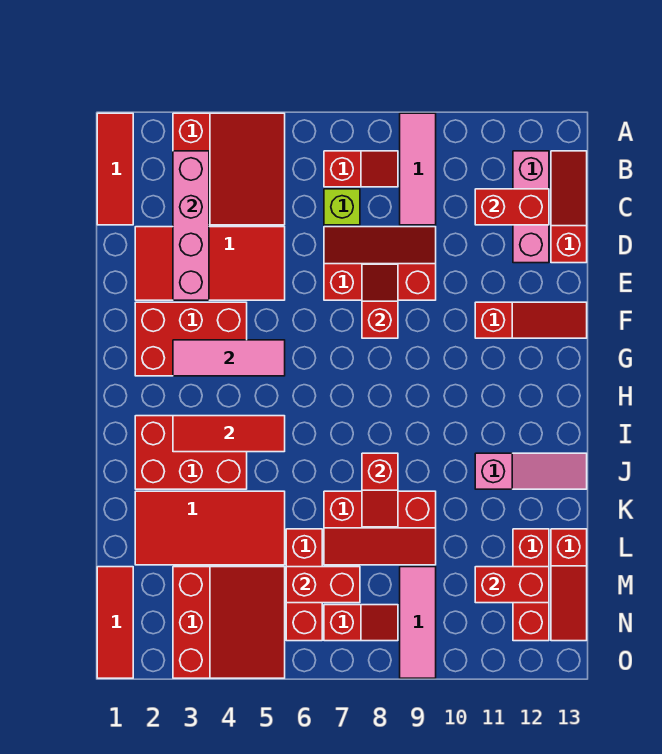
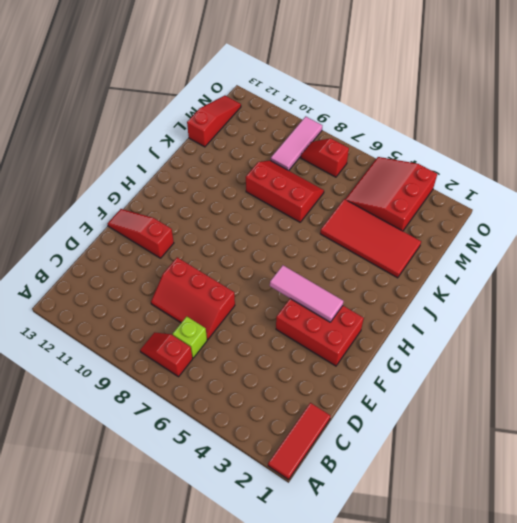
none -> red slope A3:C5 level 1 top 3
none -> pink tile A9:C9 level 1
none -> pink brick B12:D12 level 1
none -> red slope B13:D13 level 1 top D

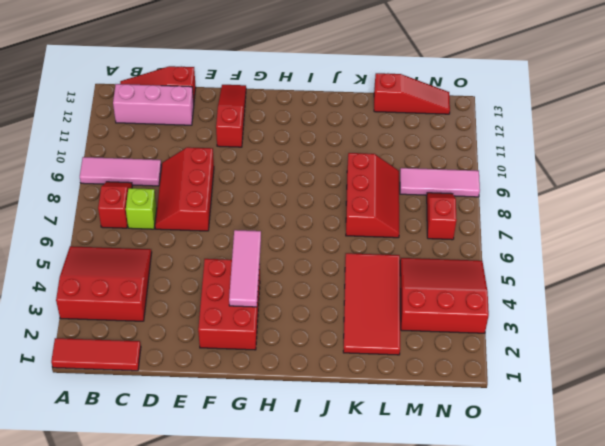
none -> red tile D2:E5 level 1
none -> red brick I2:J4 level 1
none -> pink slope J11:J13 level 1 top 11
none -> red brick L6:N6 level 1

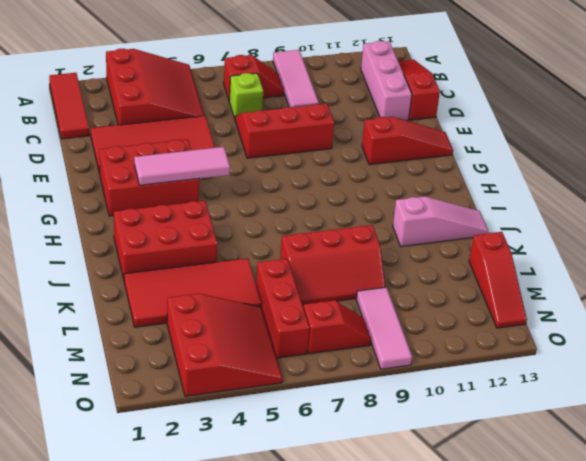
none -> red brick L12:N12 level 1
none -> red tile M1:O1 level 1
none -> pink brick B3:E3 level 2
none -> red brick C11:C12 level 2

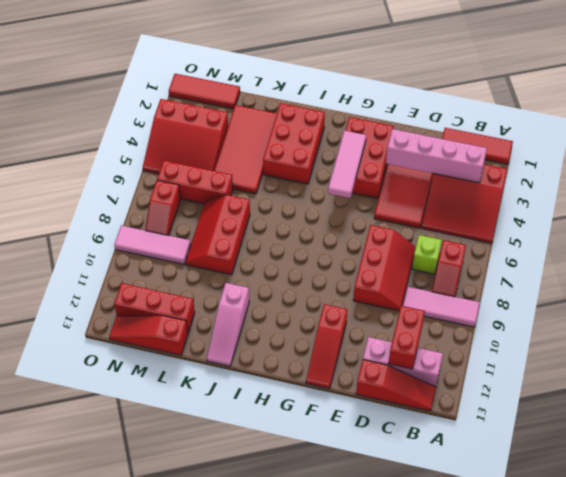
none -> red slope E8:F8 level 2 top F
none -> red tile I3:I5 level 2
none -> red slope J8:K8 level 2 top J
none -> red brick M6:M7 level 2

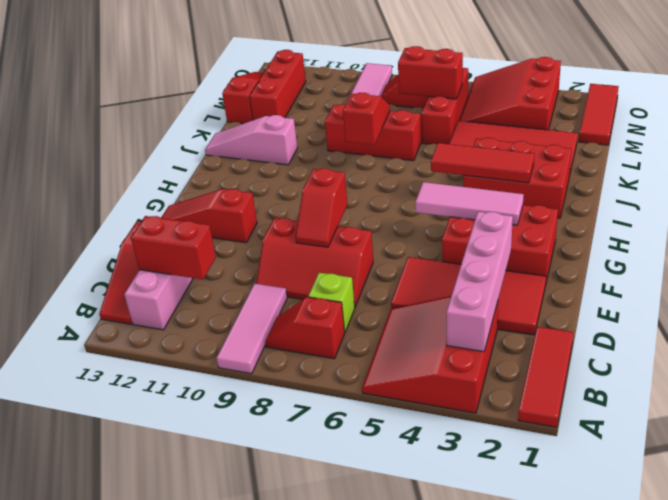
none -> red brick M11:M12 level 2

